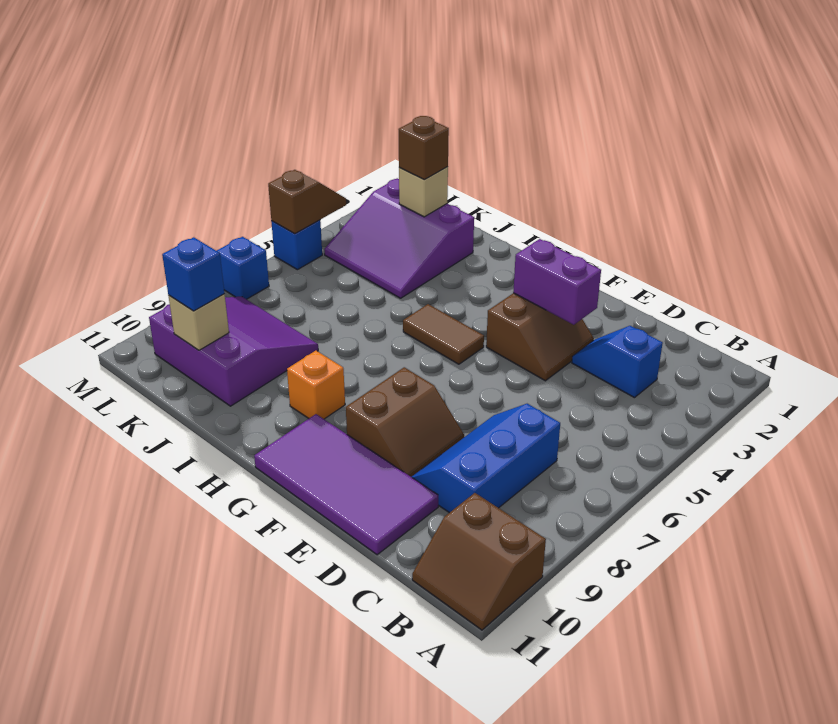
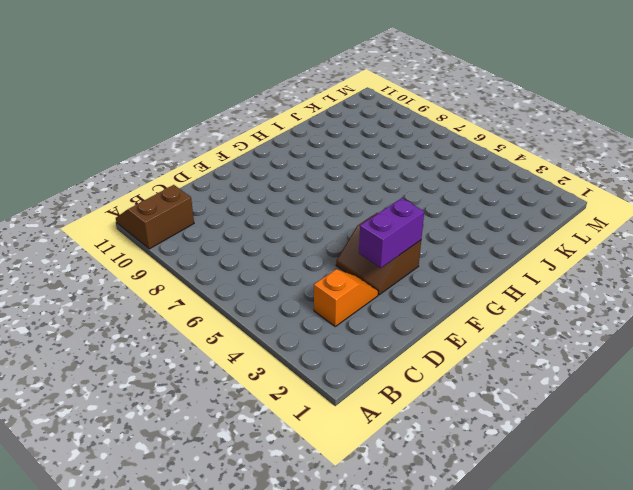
orange slope C3:D3 level 1 top C -> blue slope C3:D3 level 1 top C
none -> blue slope C7:D9 level 1 top C
none -> purple tile D10:G11 level 1
none -> brown slope E8:F9 level 1 top F

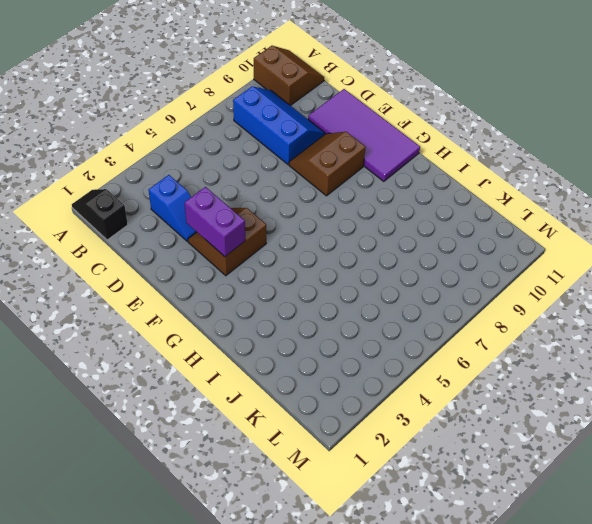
black slope A1:B1 level 1 top B -> none
blue slope B8:D9 level 1 top 8 -> blue slope C7:D9 level 1 top C
none -> brown tile G5:H5 level 1
none -> orange brick H9 level 1
none -> purple slope J2:L4 level 1 top 2

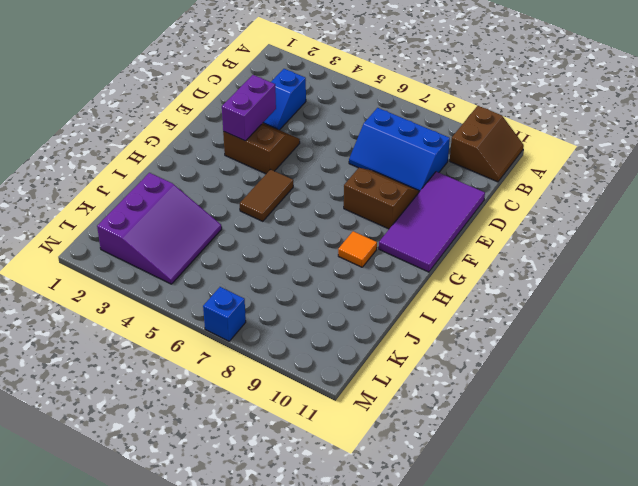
orange tile H9 level 1 -> orange brick H9 level 1
none -> purple slope J8:L10 level 1 top 10
none -> blue brick M5 level 1
none -> tan brick K2 level 2

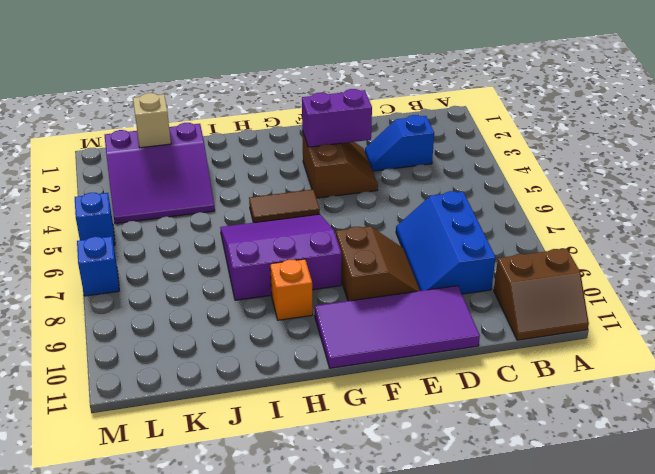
purple slope G6:I8 level 1 top 8 -> purple slope J8:L10 level 1 top 10
none -> tan brick K10 level 2
none -> brown slope M4:M5 level 2 top 5
none -> brown brick K2 level 3

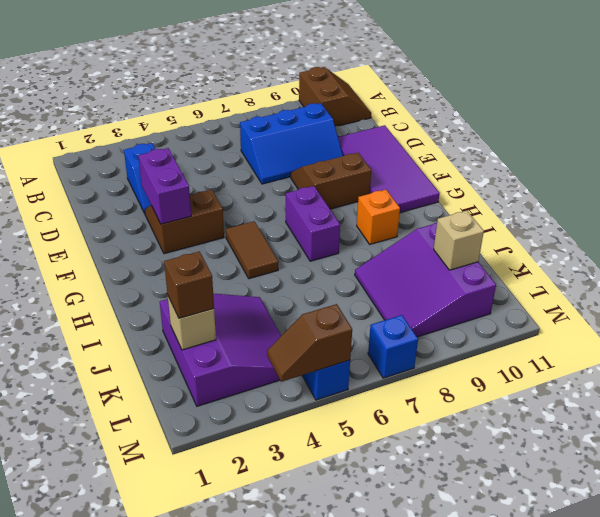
purple brick G7:H7 level 1 -> none
none -> blue brick K10 level 3

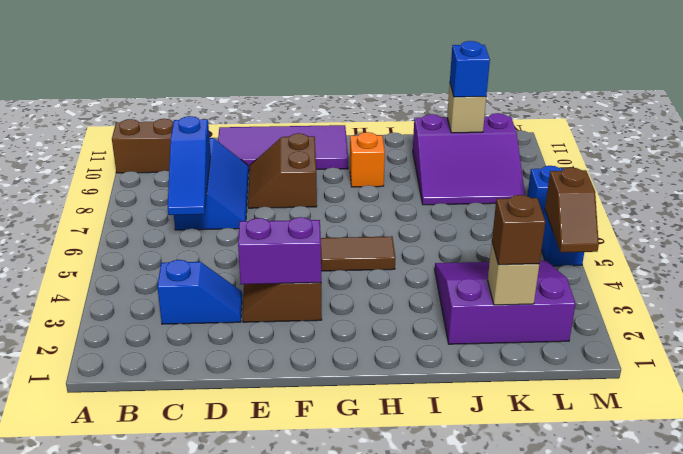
blue slope C6:C8 level 2 top 8 -> none

